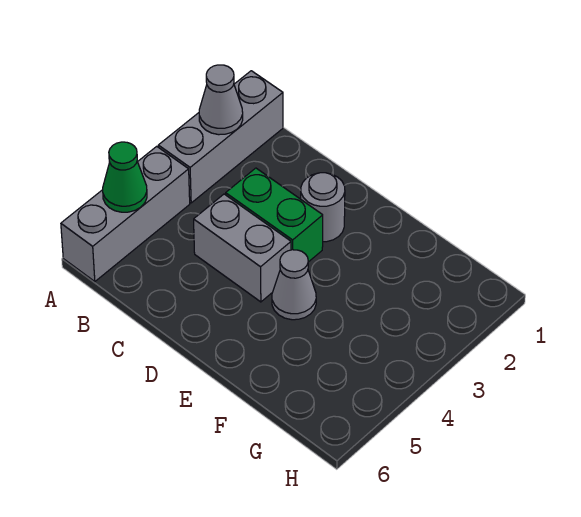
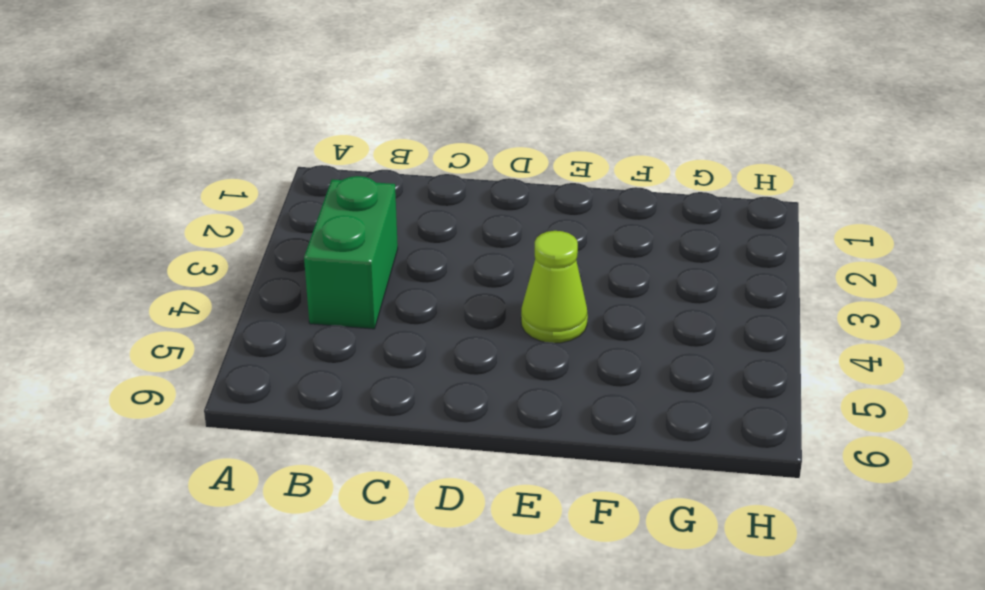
green brick B3:B4 level 1 -> green brick C3:D3 level 1
lime cone E4 level 1 -> grey cone E4 level 1
none -> grey brick A1:A3 level 1
none -> grey brick A4:A6 level 1

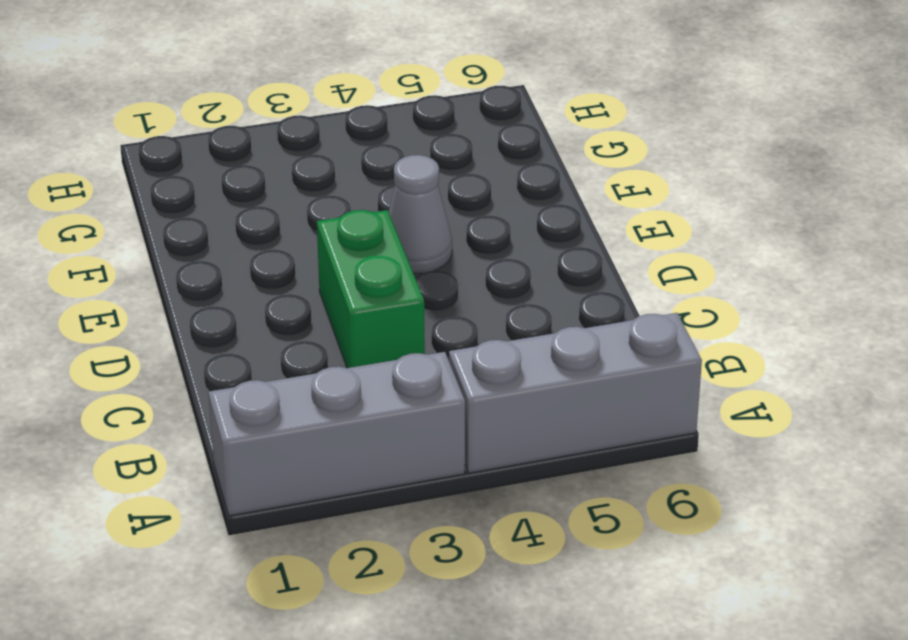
none -> grey brick C4:D4 level 1
none -> grey round brick D2 level 1

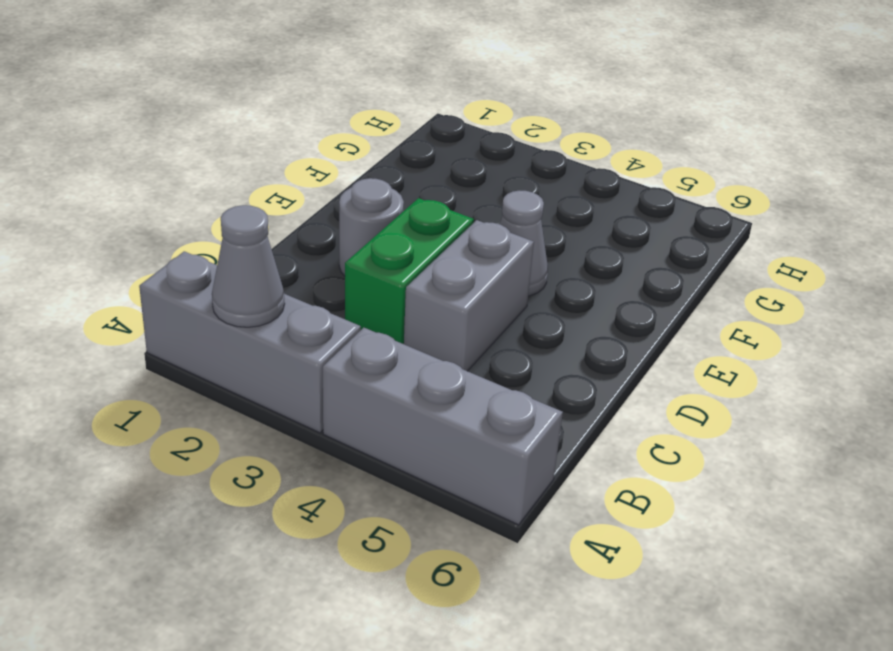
none -> green cone A5 level 2

